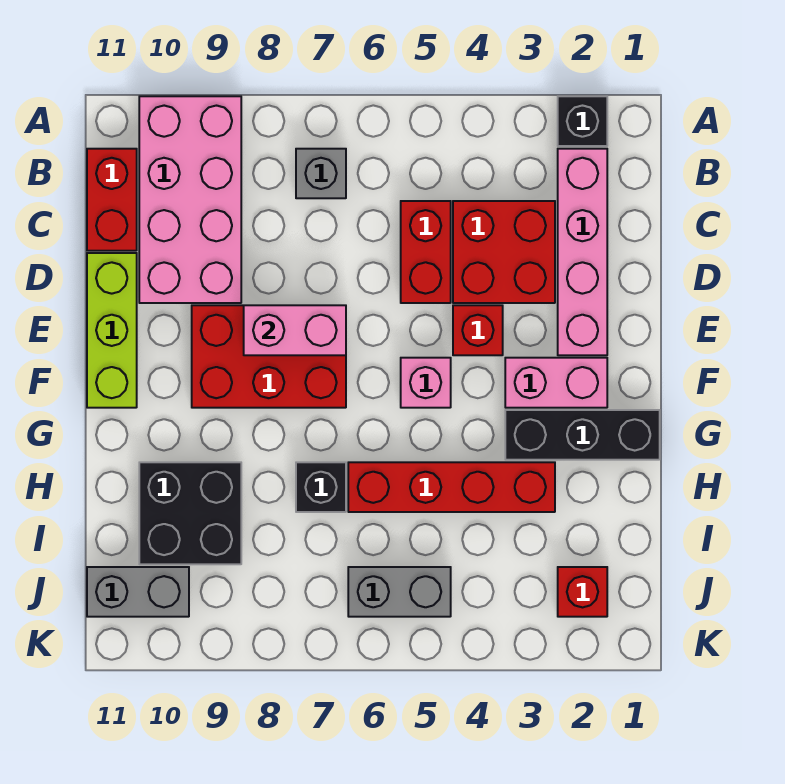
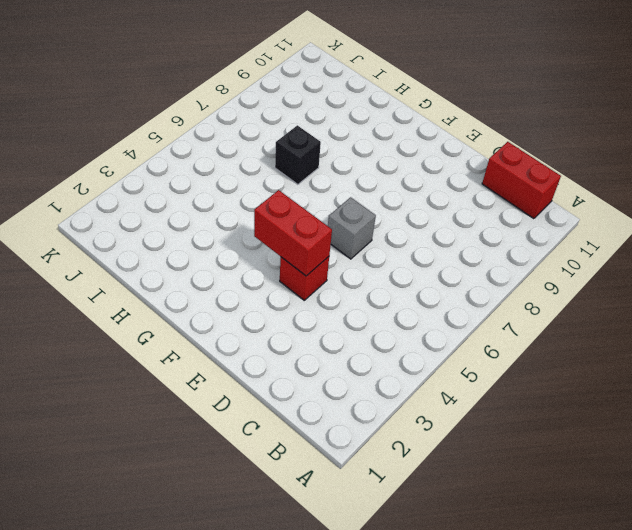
red brick E4:F4 level 2 -> red brick C5:D5 level 1
grey brick E6 level 1 -> grey brick B7 level 1
none -> black brick A2 level 1
none -> pink brick A9:D10 level 1
none -> pink brick B2:E2 level 1

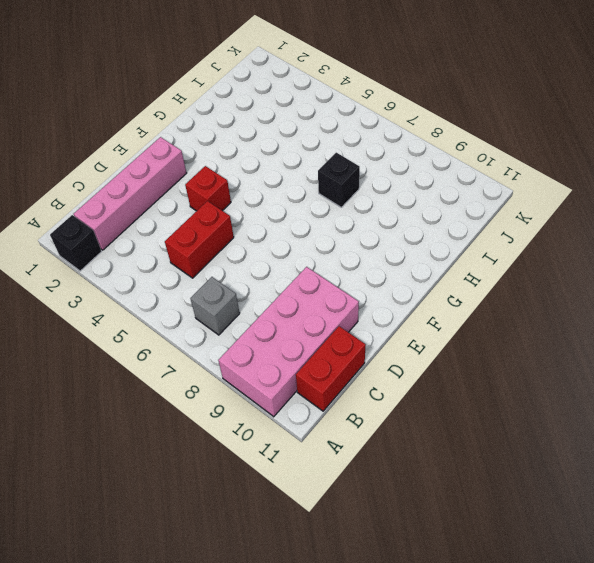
none -> red brick C3:D4 level 1
none -> lime brick D11:F11 level 1
none -> red brick E7:F9 level 1

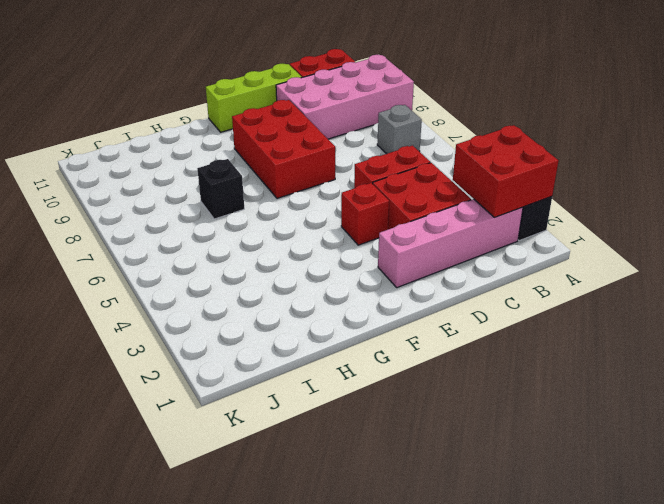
red brick A2:B3 level 2 -> none
none -> pink brick F2:F3 level 1
none -> pink brick F5 level 1
none -> black brick G1:G3 level 1

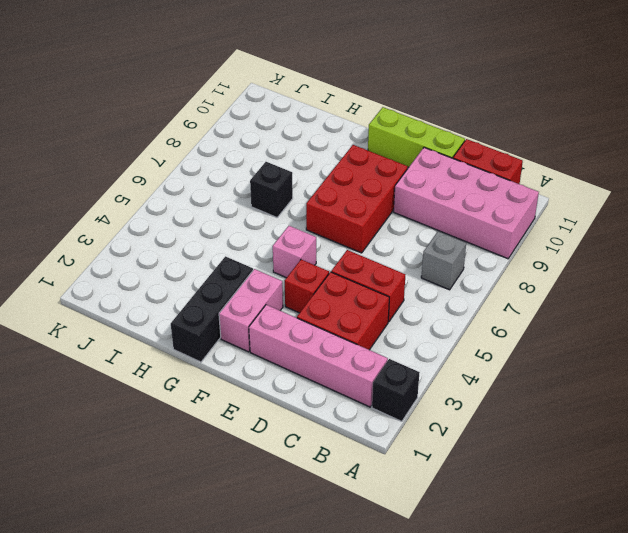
none -> red brick H3:H6 level 1
none -> black brick H9:I10 level 1
none -> red brick J2 level 1

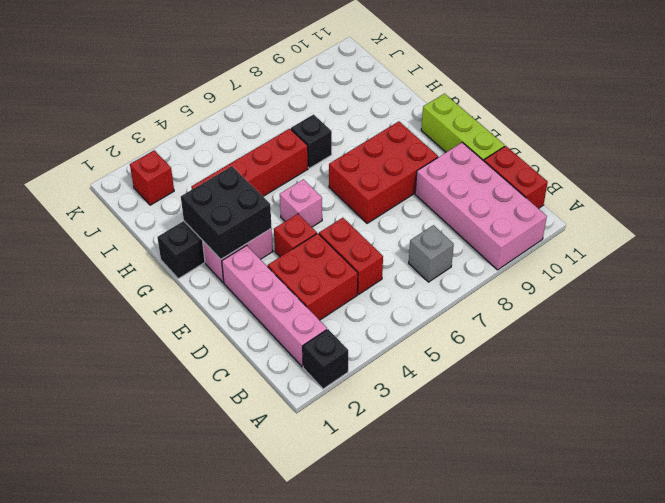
black brick F2:G3 level 2 -> black brick H9:I10 level 1
none -> grey brick J5:J6 level 1
none -> grey brick J10:J11 level 1
none -> pink brick E7:E8 level 2

